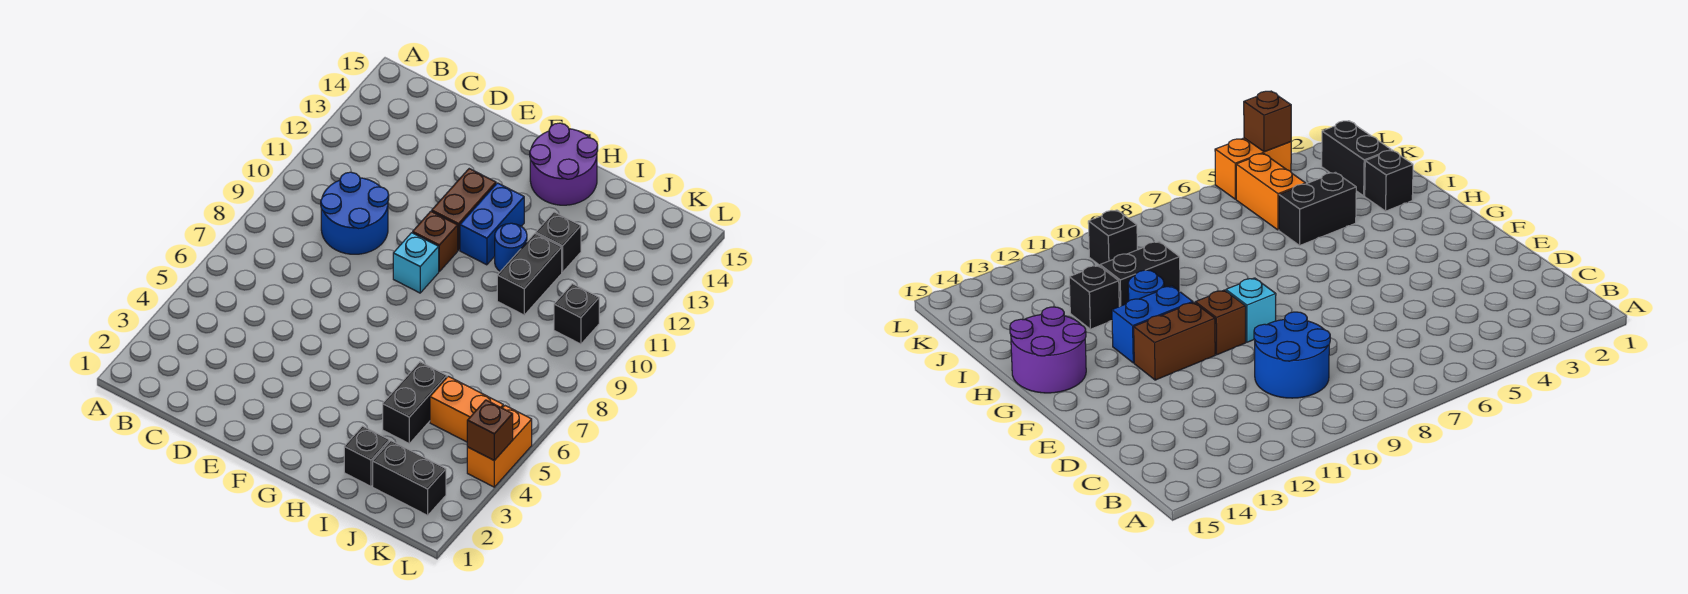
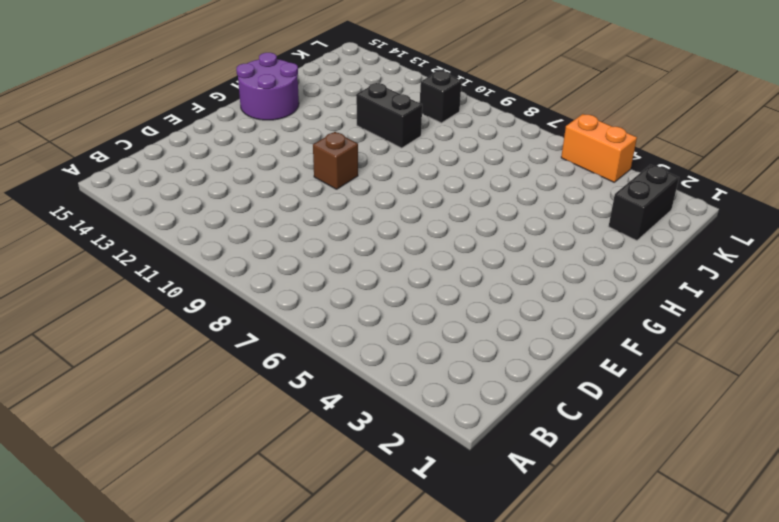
none -> blue round brick C9:D10 level 1
none -> cyan brick F9 level 1
none -> brown brick F11:F12 level 1

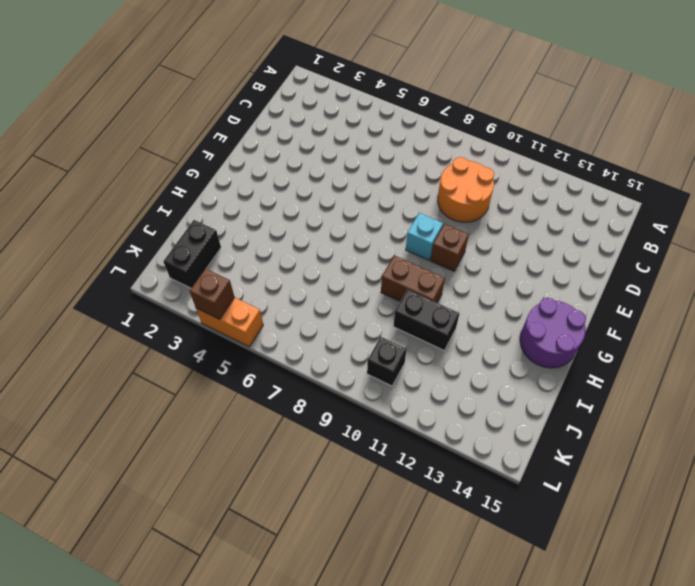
orange round brick C9:D10 level 1 -> blue round brick C9:D10 level 1
brown brick H9:H10 level 1 -> brown brick F11:F12 level 1
none -> blue brick G11:G12 level 1
none -> blue round brick H11 level 1
none -> black brick I2 level 1

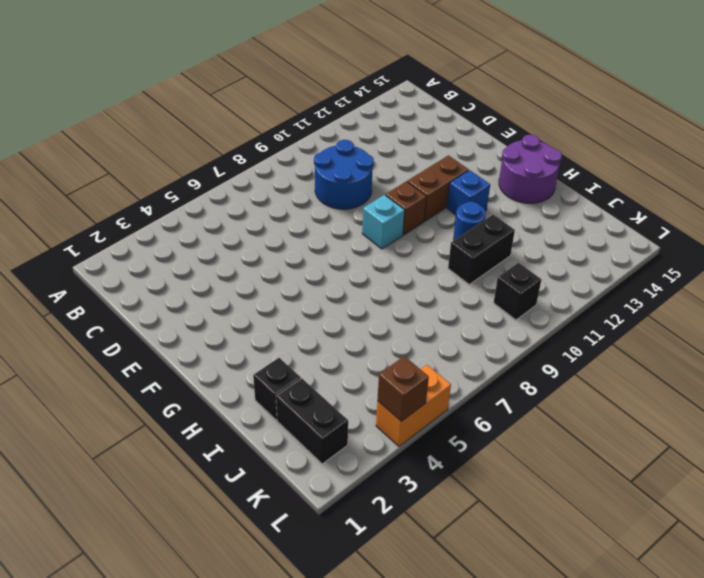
blue brick G12 level 1 -> blue brick G11:G12 level 1
none -> black brick I4:I5 level 1
none -> black brick I12 level 1
none -> orange brick J5:K5 level 1

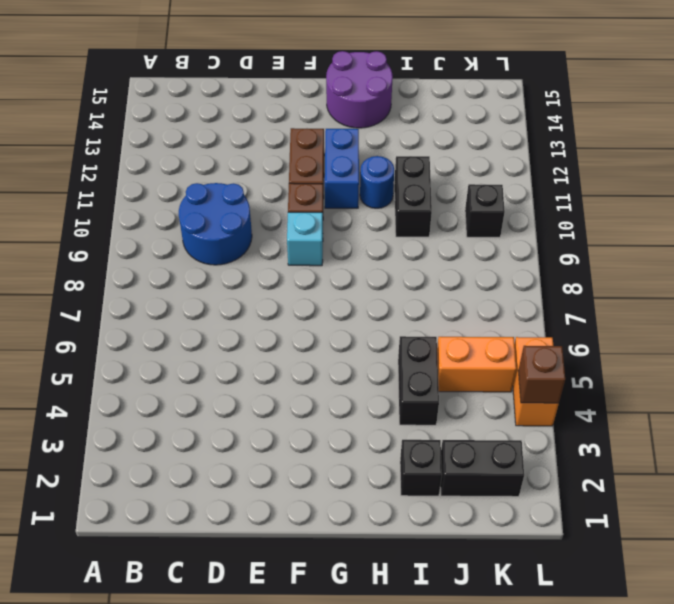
none -> black brick I12 level 1

